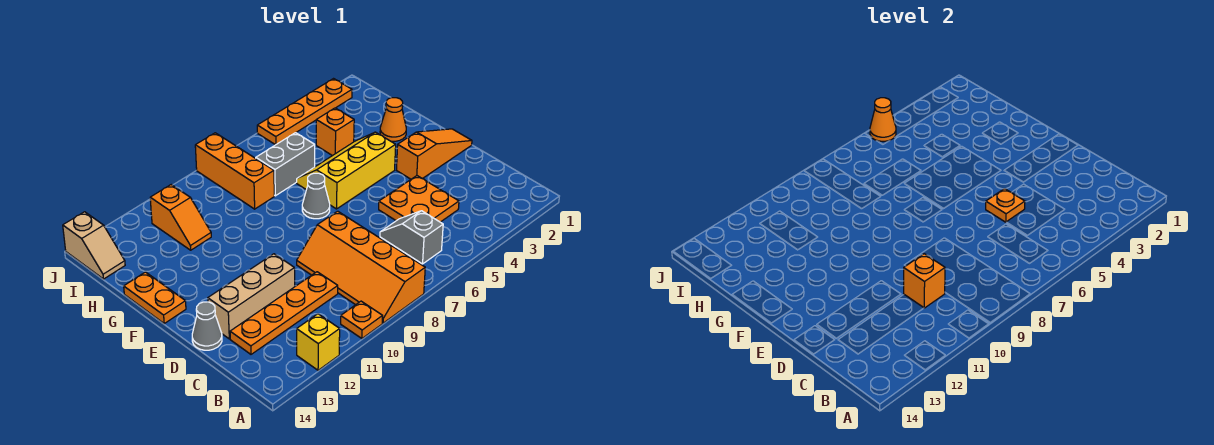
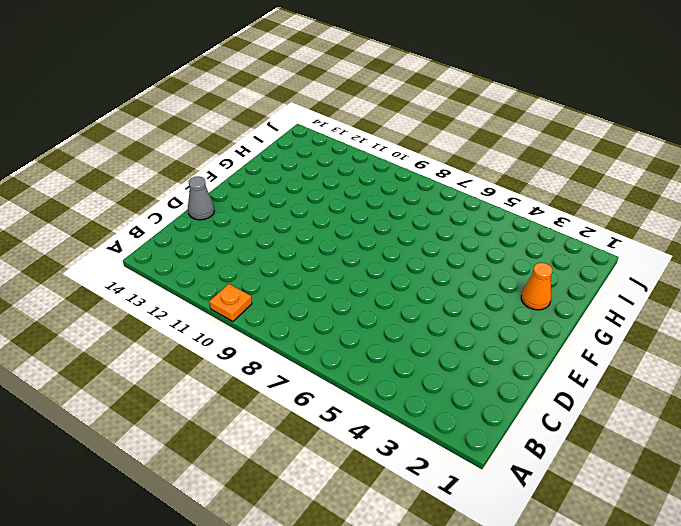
none -> orange slope A8:D9 level 1 top 8
none -> yellow brick A12 level 1
none -> grey slope B6:C6 level 1 top B

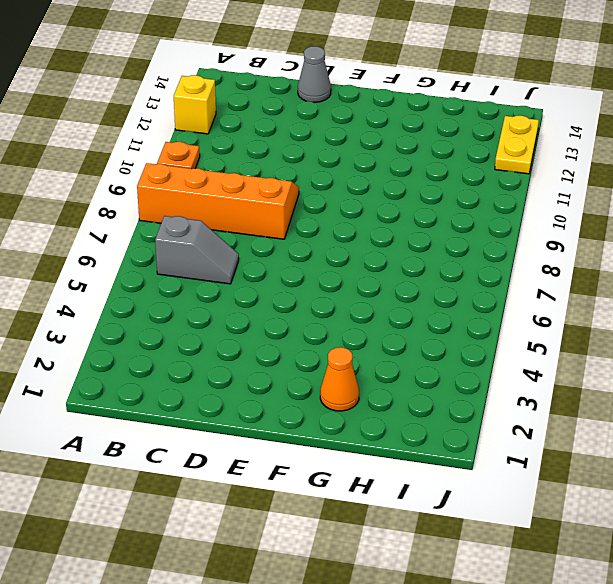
yellow plate J12:J13 level 1 -> none
none -> orange plate C4:D5 level 1
none -> orange plate C10:C13 level 1
none -> tan brick D11:D13 level 1

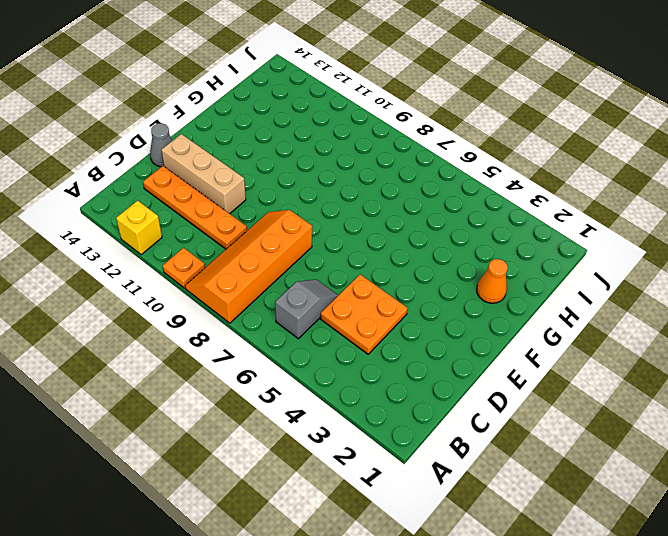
none -> orange slope E1:E3 level 1 top 3
none -> yellow slope F4:G6 level 1 top F
none -> grey cone F7 level 1

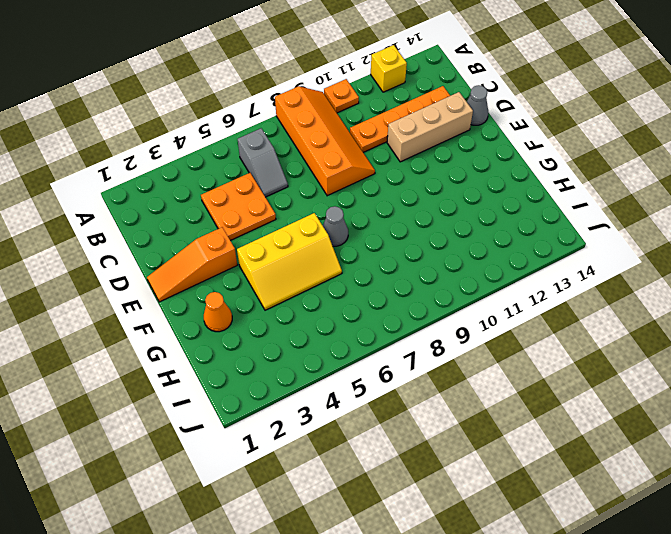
none -> orange plate F14:G14 level 1
none -> orange brick H4 level 1
none -> grey brick H6:H7 level 1

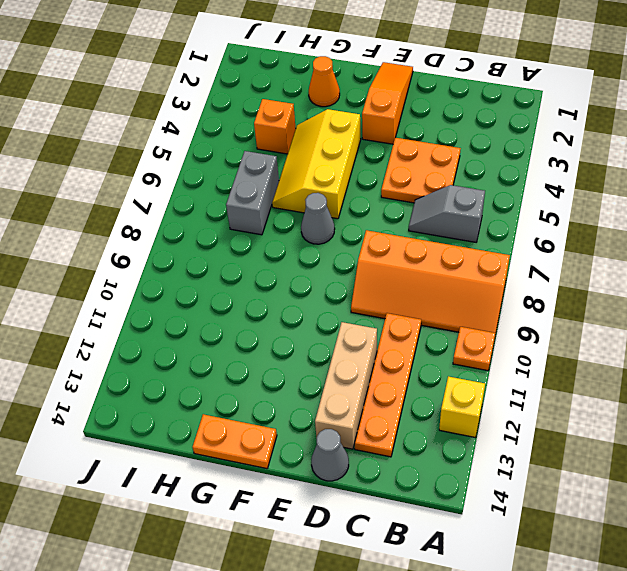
none -> orange brick H8:J8 level 1
none -> orange slope H11:I11 level 1 top I
none -> tan slope I14:J14 level 1 top J

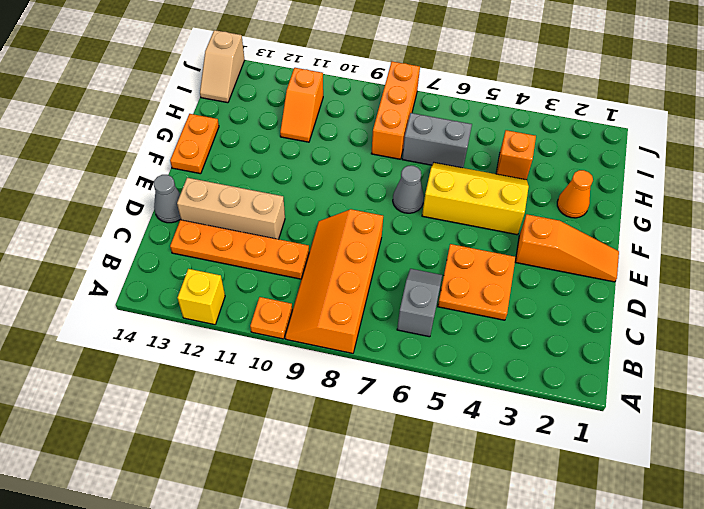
none -> orange plate J2:J5 level 1
none -> orange brick C10 level 2
none -> orange plate D5 level 2

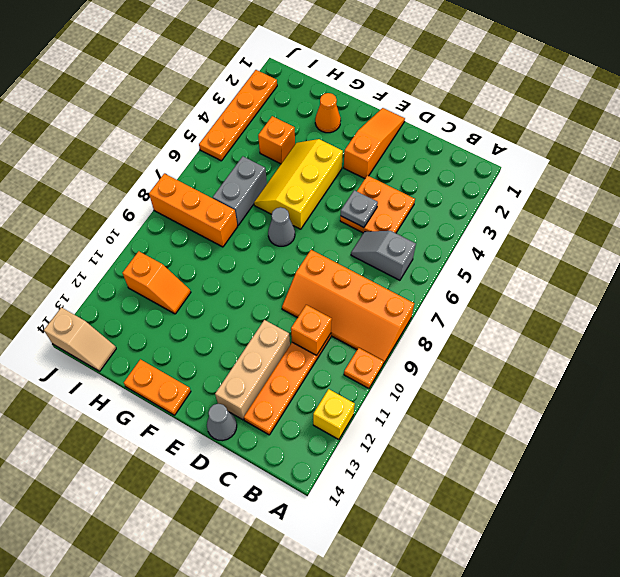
grey plate D5 level 2 -> orange plate D5 level 2
none -> orange cone J5 level 2

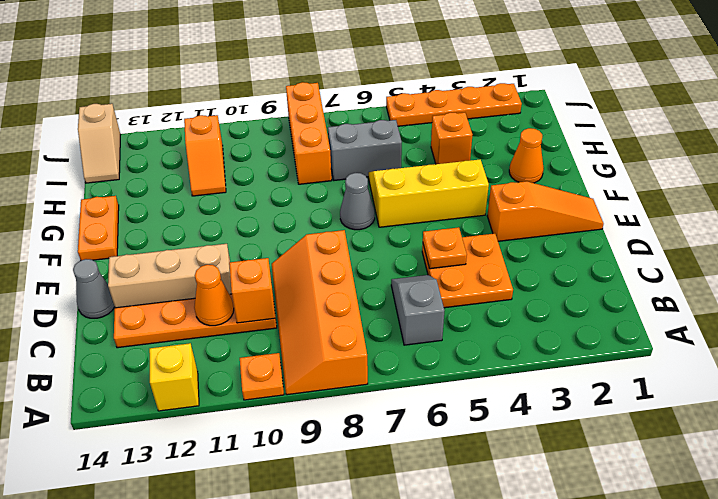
orange cone C11 level 2 -> orange cone J5 level 2

